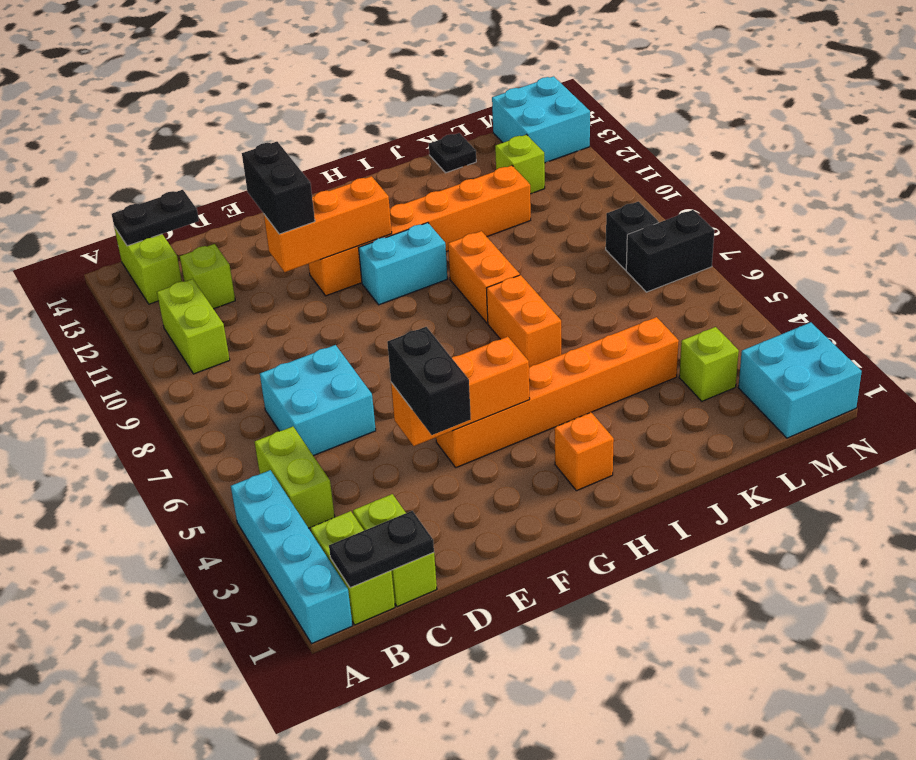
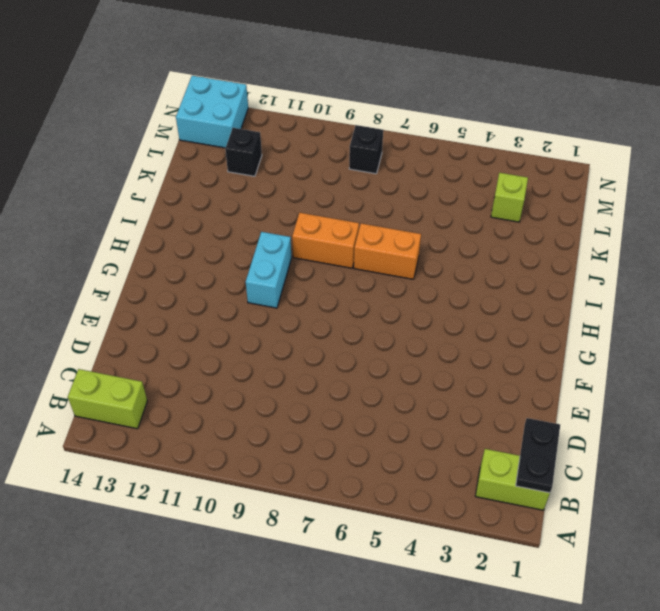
black brick L12 level 1 -> lime brick L12 level 1
none -> cyan brick A1:A4 level 1
none -> lime brick B4:B5 level 1
none -> lime brick B10:B11 level 1

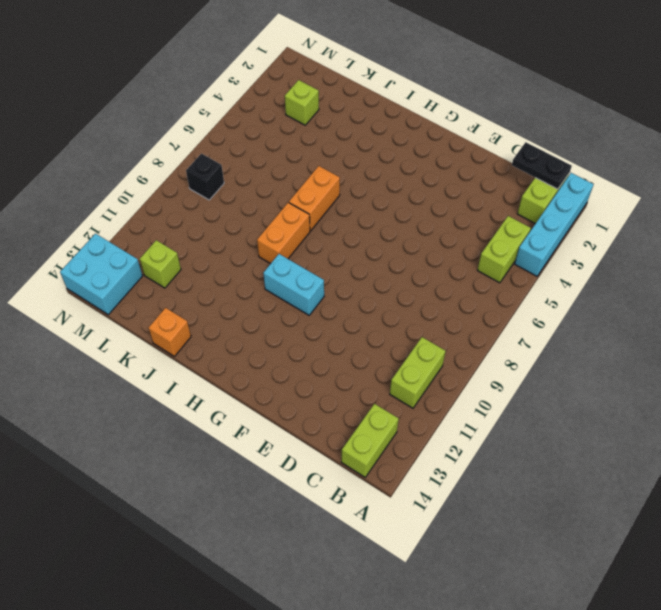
orange brick J14 level 1 -> orange brick H2 level 1
none -> lime brick C1:C2 level 1
none -> cyan brick C6:D7 level 1
none -> lime brick C12 level 1

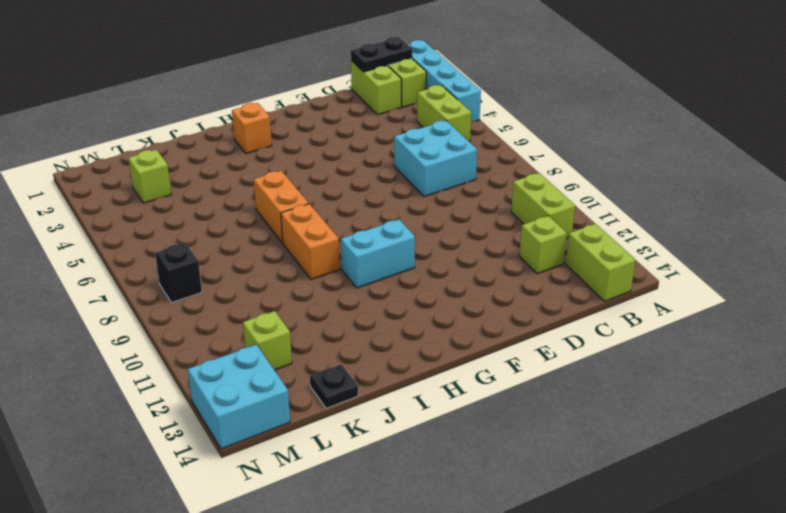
none -> orange brick F4:K4 level 1
none -> orange brick F11:K11 level 1
none -> cyan brick M1:N2 level 1

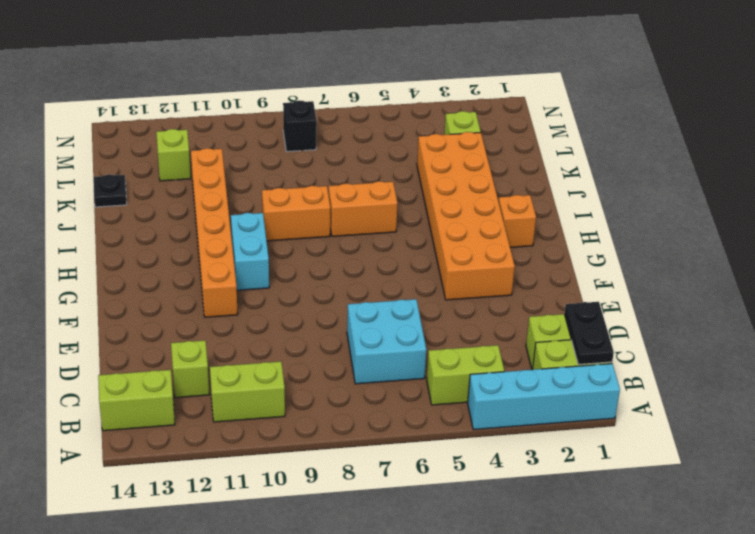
orange brick F3:K4 level 1 -> orange brick F4:K4 level 1
none -> cyan brick M1:N2 level 1
none -> black brick M7:N7 level 1
none -> cyan brick M13:N14 level 1

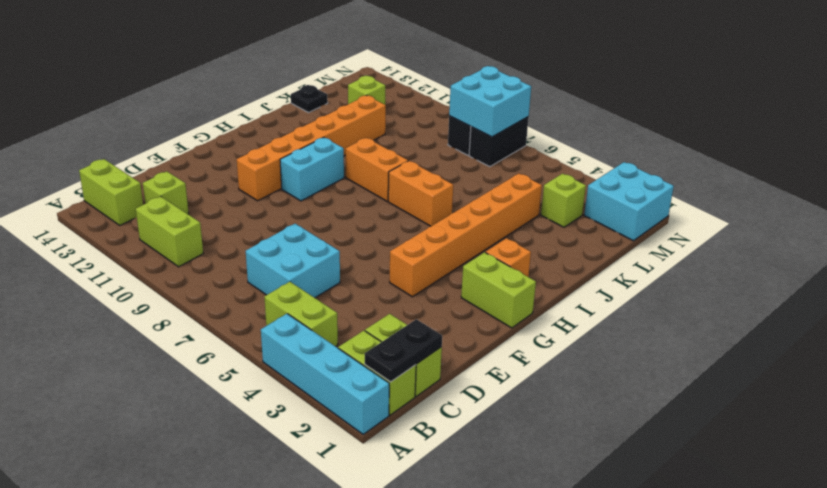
lime brick G1:G2 level 1 -> none
cyan brick M7:N8 level 2 -> cyan brick M13:N14 level 1
none -> black plate B14:C14 level 2
none -> orange brick E4:G4 level 2
none -> orange brick E11:G11 level 2

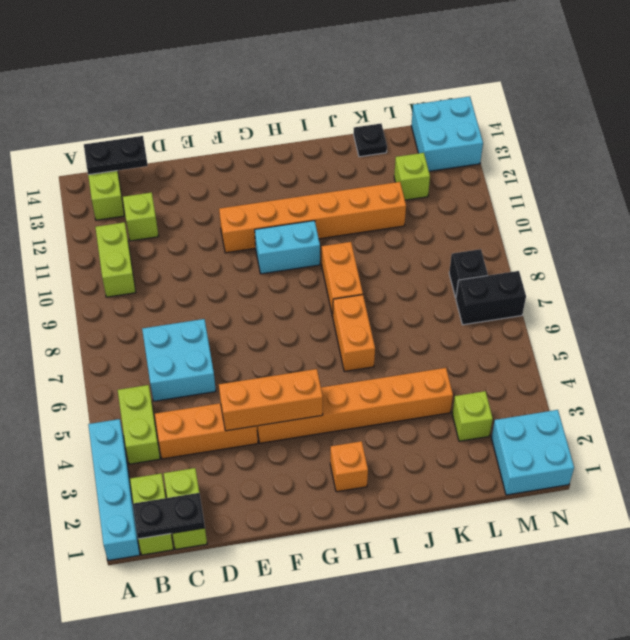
orange brick C4:E4 level 1 -> orange brick E11:G11 level 2
none -> black brick E3:E4 level 3
none -> black brick E11:E12 level 3

